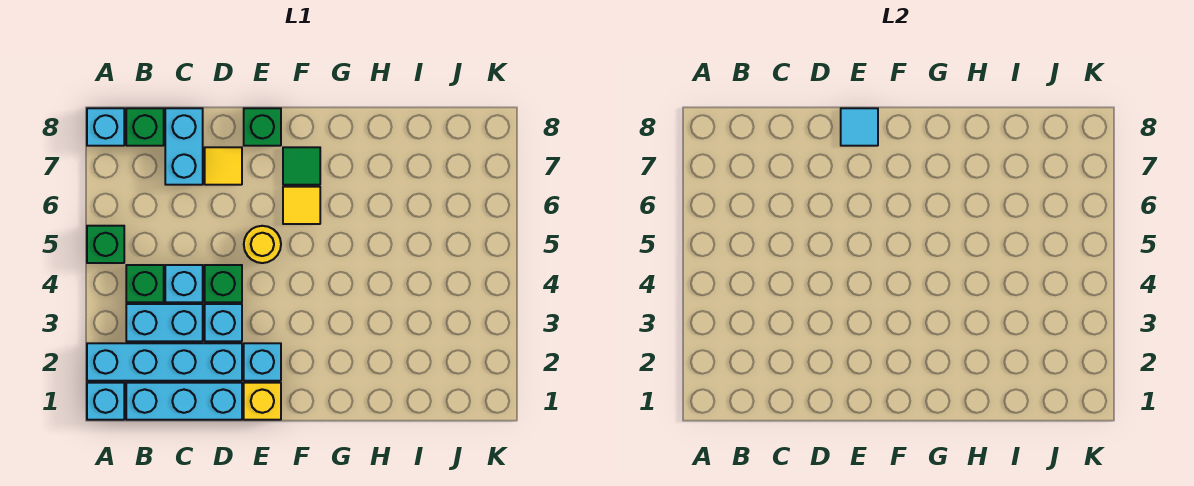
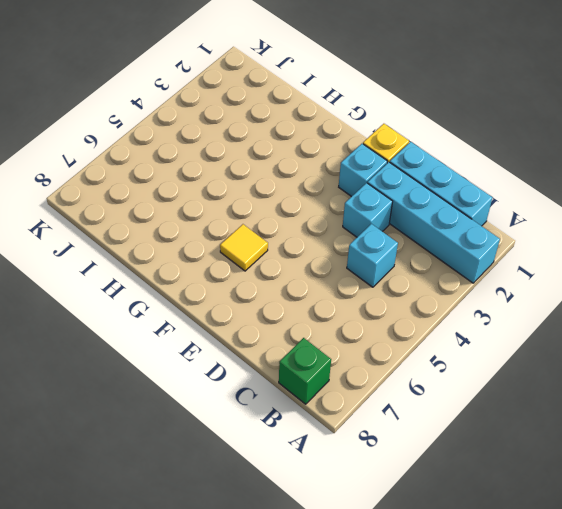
none -> cyan brick A1 level 1
none -> green brick A5 level 1
none -> cyan brick A8 level 1

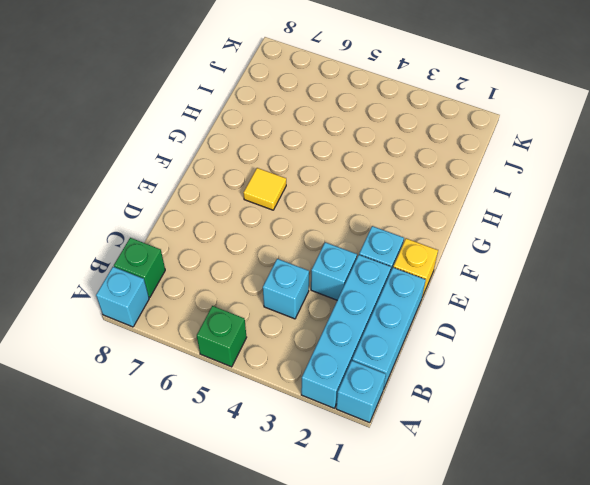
none -> cyan brick B3:C3 level 1
none -> green brick B4 level 1
none -> cyan brick C7:C8 level 1

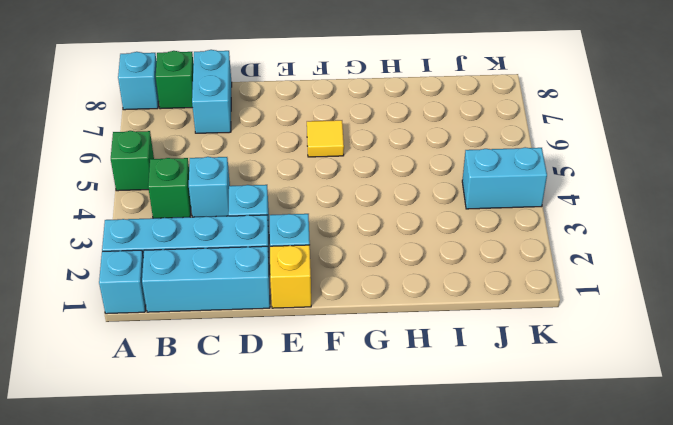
cyan brick J4:K4 level 1 -> cyan brick B3:C3 level 1
none -> green brick D4 level 1
none -> yellow tile D7 level 1
none -> yellow round brick E5 level 1

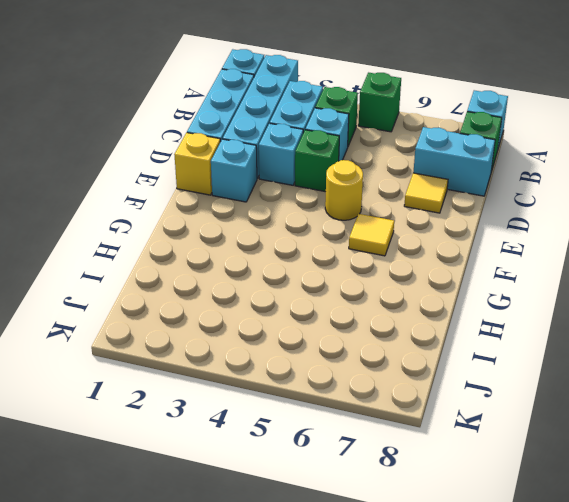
none -> green brick E8 level 1
none -> green tile F7 level 1
none -> cyan tile E8 level 2

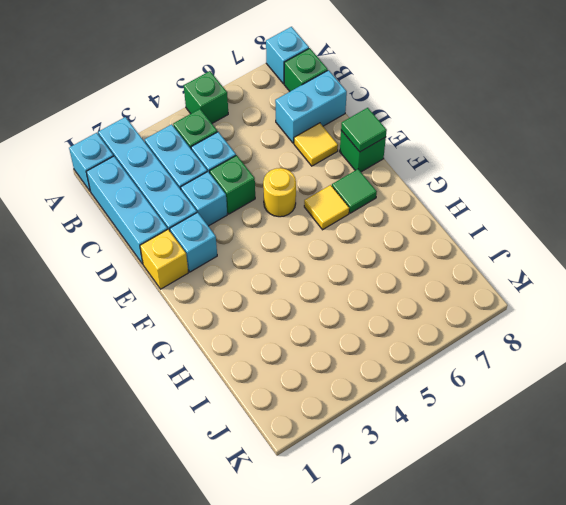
green tile E8 level 2 -> cyan tile E8 level 2

